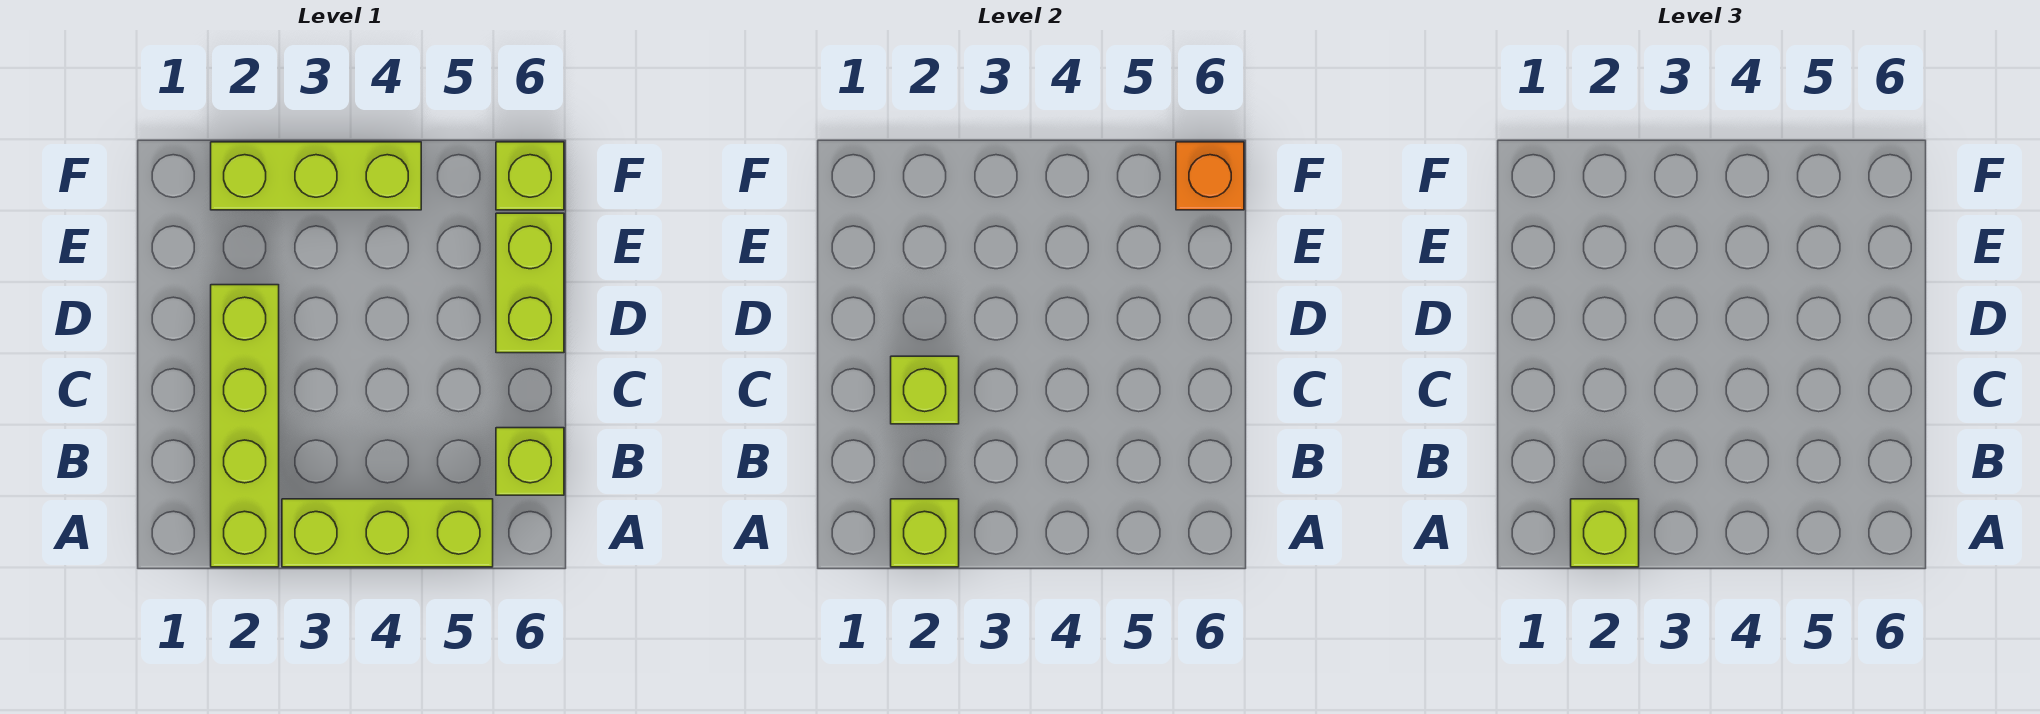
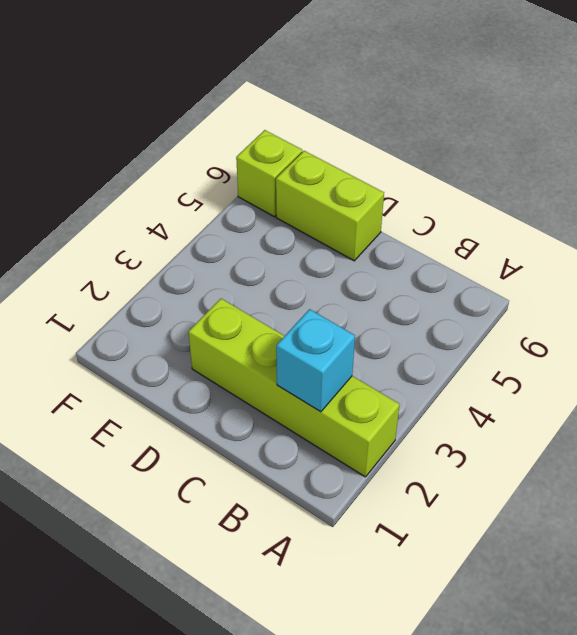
cyan brick B2 level 2 -> none
none -> lime brick A3:A5 level 1
none -> lime brick B6 level 1

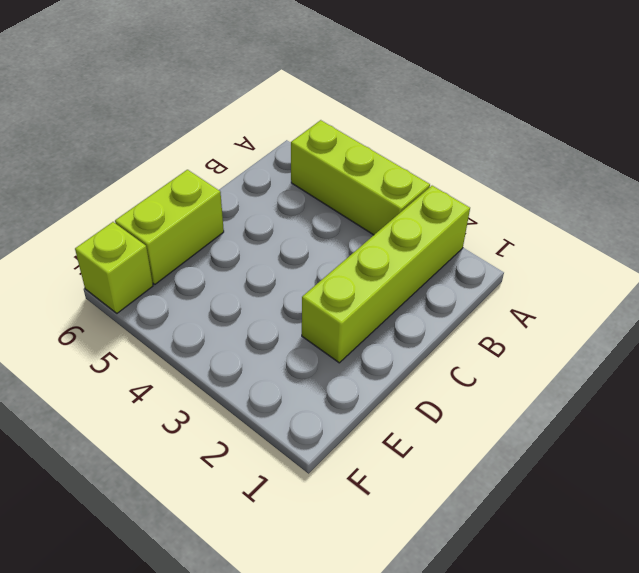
none -> lime brick B6 level 1
none -> lime brick F2:F4 level 1

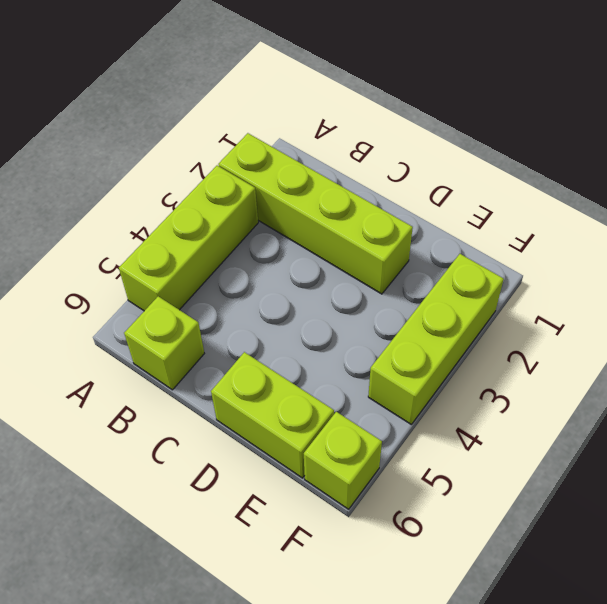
none -> lime brick A2 level 2
none -> lime brick C2 level 2

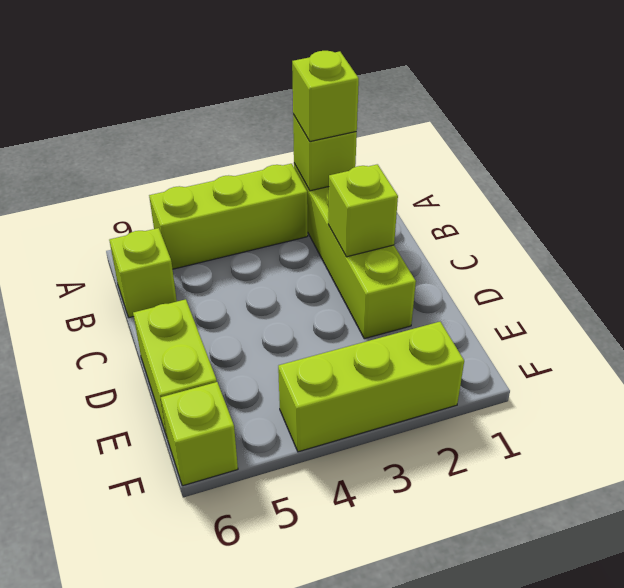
none -> orange brick F6 level 2

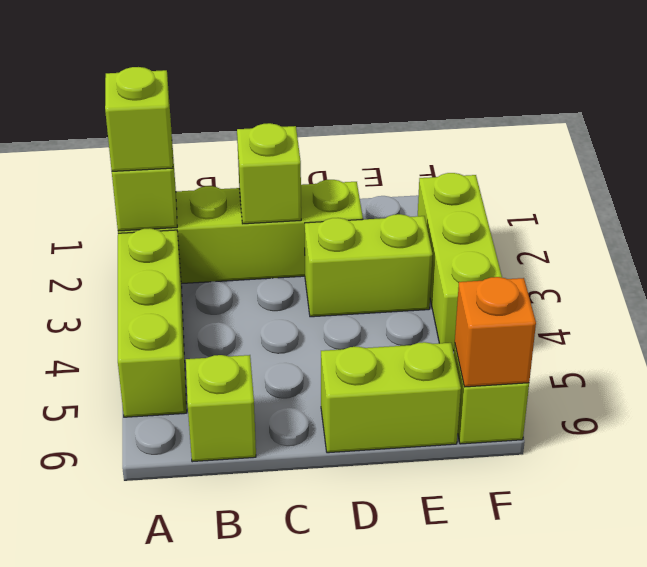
lime brick D3:E3 level 1 -> none

